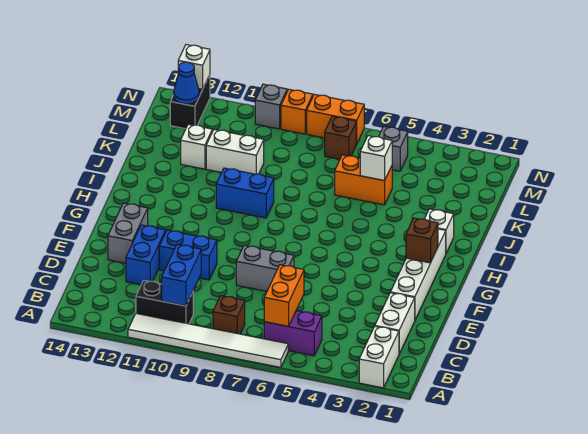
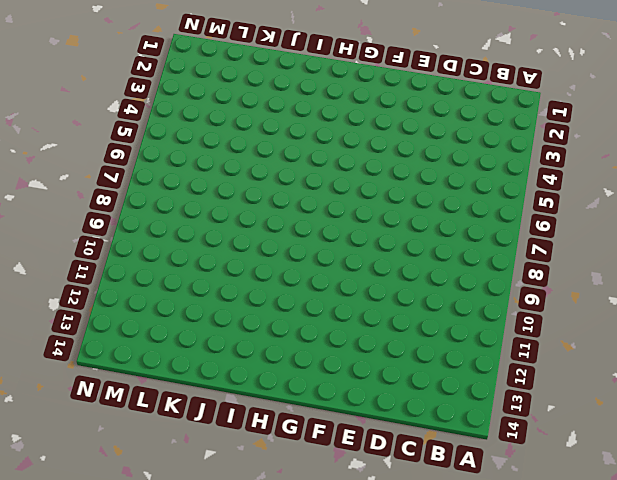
none -> white brick A2:B2 level 1
none -> white tile A6:A11 level 1
none -> purple brick B5:B6 level 1

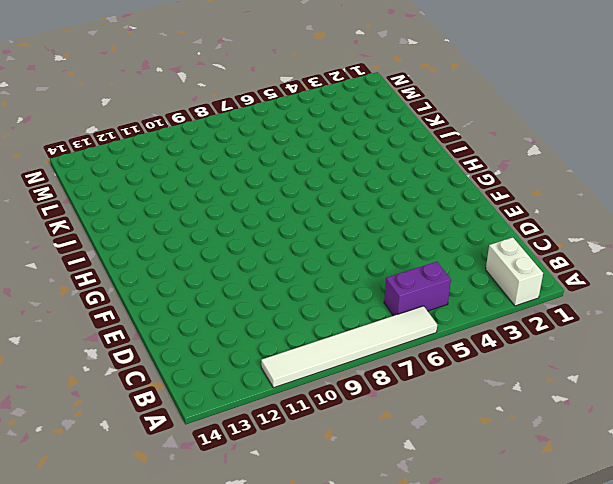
none -> brown brick B8 level 1
none -> black brick B10:B11 level 1
none -> white brick C2:D2 level 1

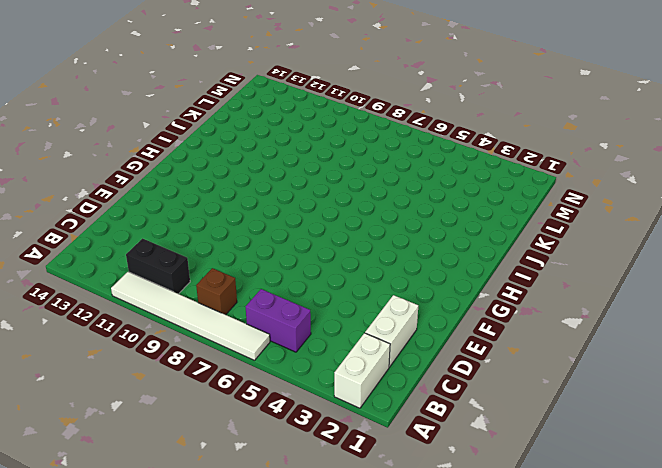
none -> blue brick D12:E12 level 1
none -> white brick E2:H2 level 1
none -> grey brick E7:E8 level 1

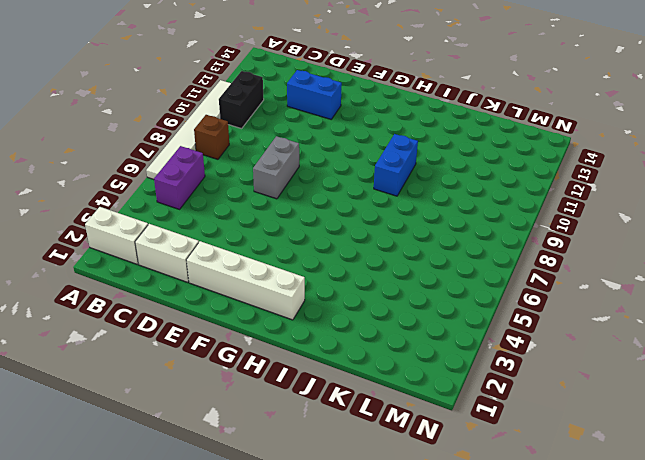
none -> blue brick E10:E11 level 1
none -> grey brick E13:F13 level 1
none -> white brick I2 level 1

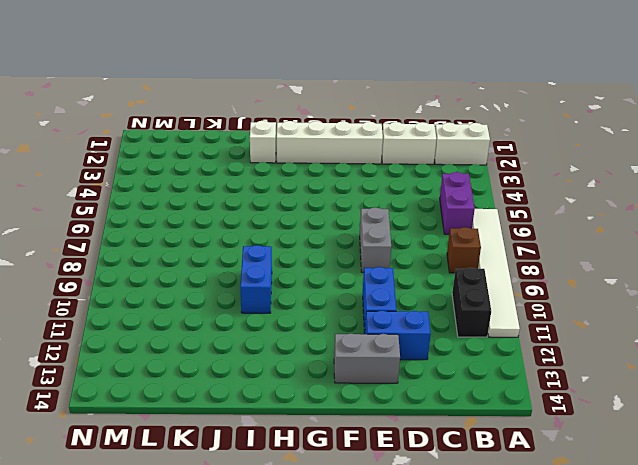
none -> orange brick K5:K6 level 1
none -> white brick K10:K11 level 1
none -> white brick K12 level 1

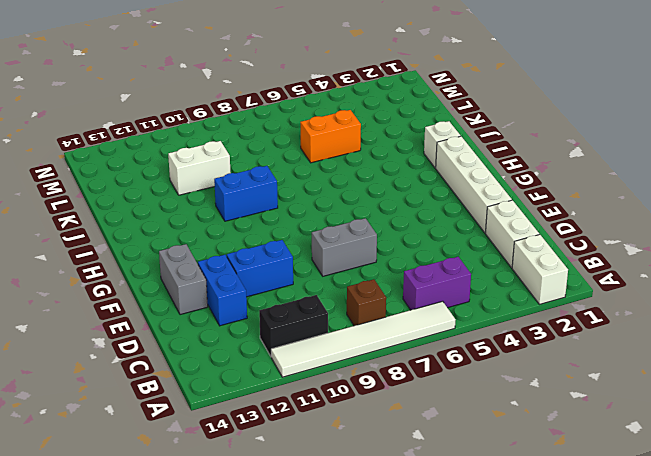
none -> white brick K12 level 1
none -> grey brick M5 level 1
none -> brown brick M7 level 1

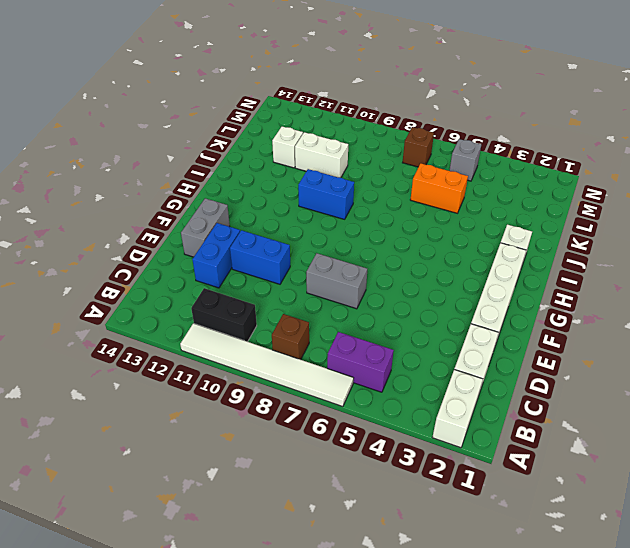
none -> black brick M13:N13 level 1
none -> orange brick N7:N8 level 1
none -> orange brick N9 level 1

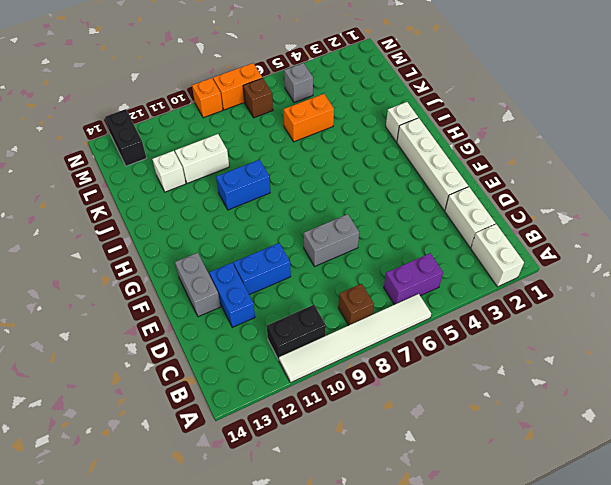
none -> grey brick N10 level 1
none -> orange brick B6:C6 level 2
none -> blue brick B10:C10 level 2

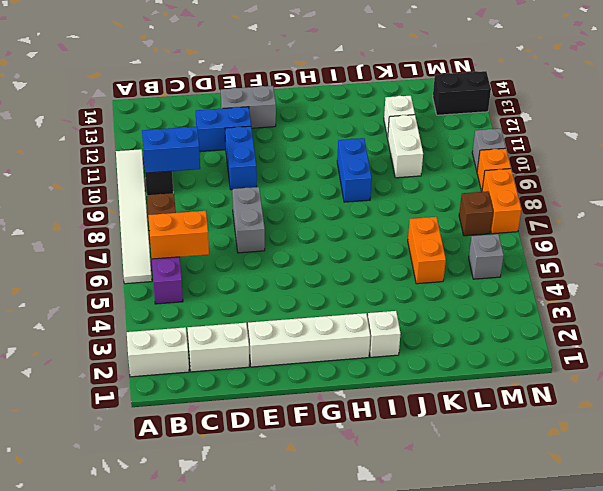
none -> brown brick G2 level 2
none -> white brick K5 level 2
none -> blue cone M13 level 2

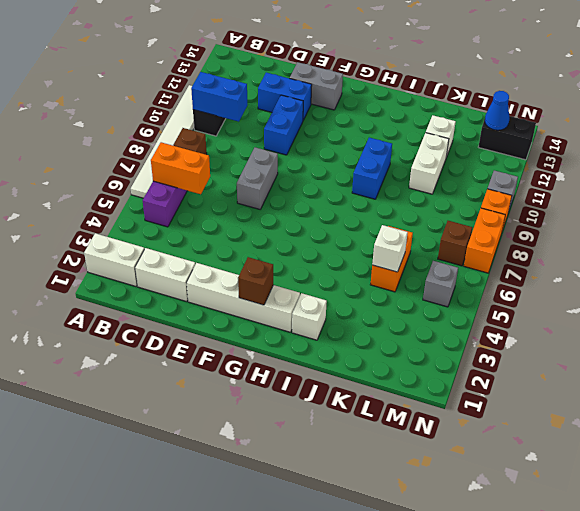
none -> white brick N13 level 2

